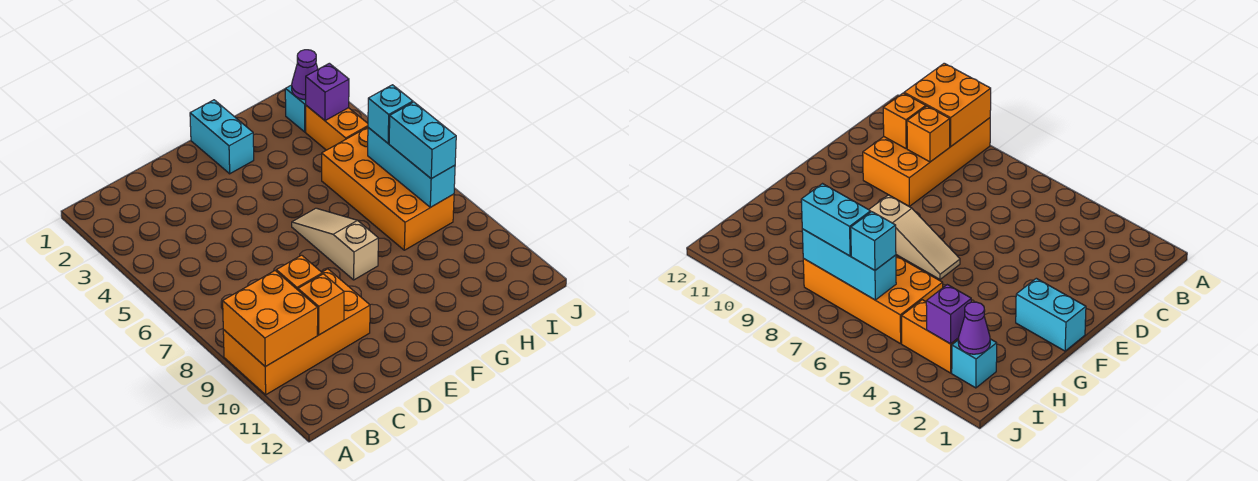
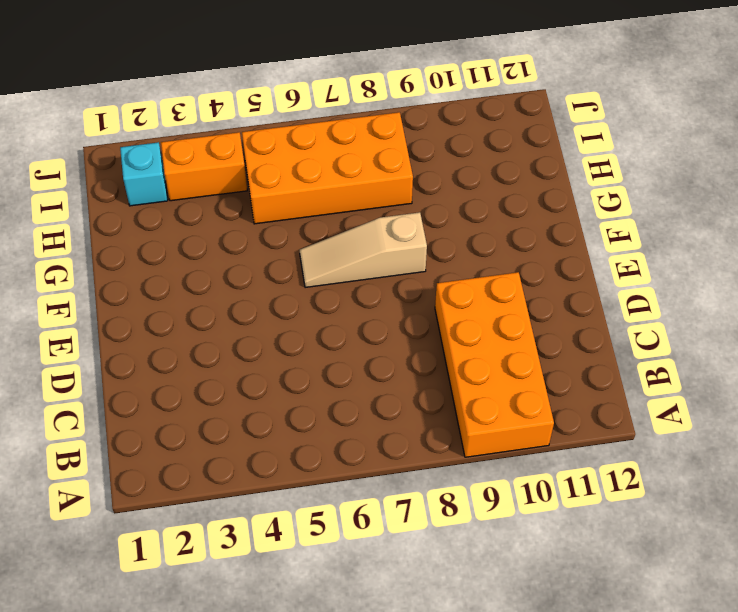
none -> cyan brick F1:F2 level 1
none -> orange brick A9:B10 level 2
none -> orange brick C9 level 2

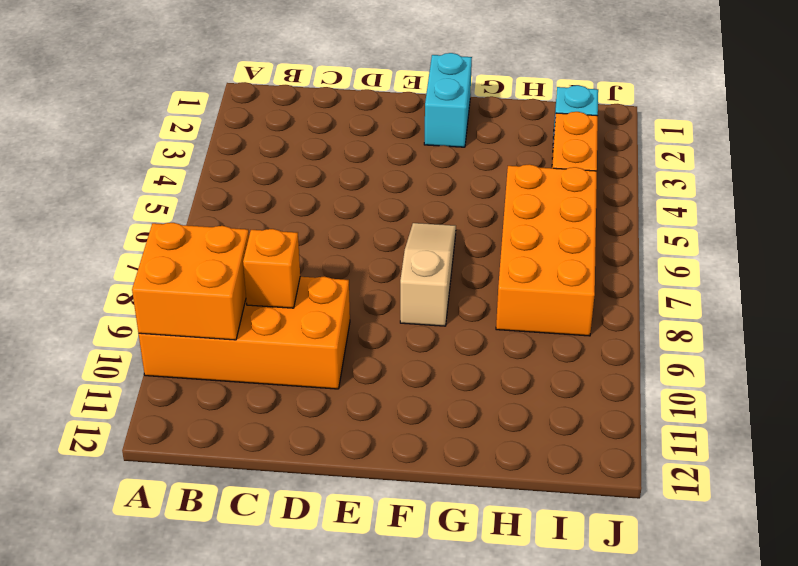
none -> orange brick C10 level 2
none -> purple cone I2 level 2
none -> purple brick I3 level 2

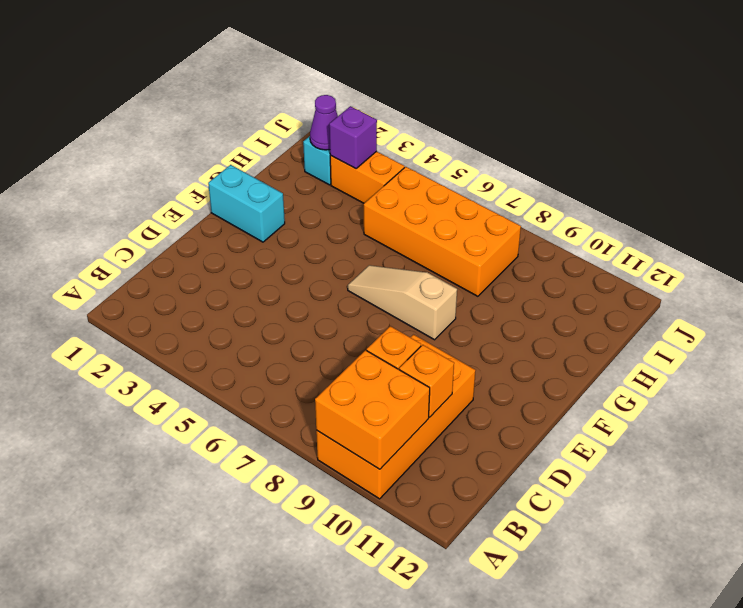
none -> cyan brick I6:I8 level 2
none -> cyan brick I6 level 3
none -> cyan brick I7:I8 level 3

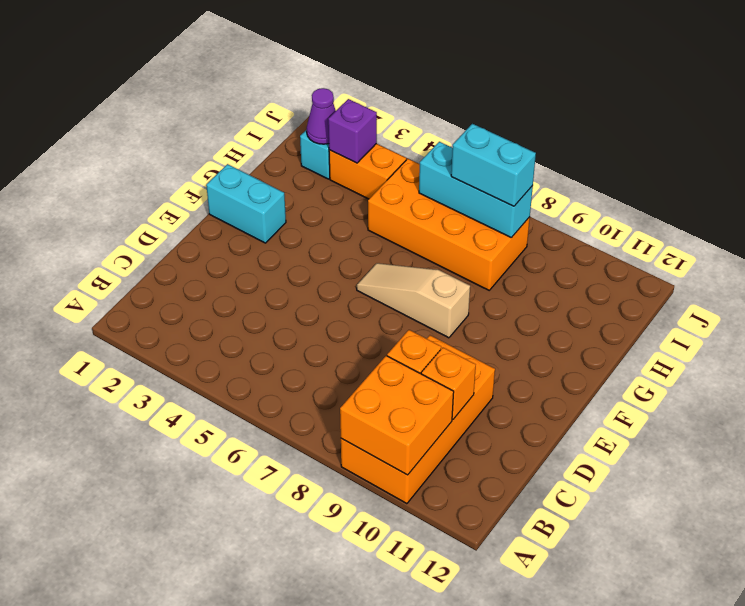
none -> cyan brick I6 level 3

